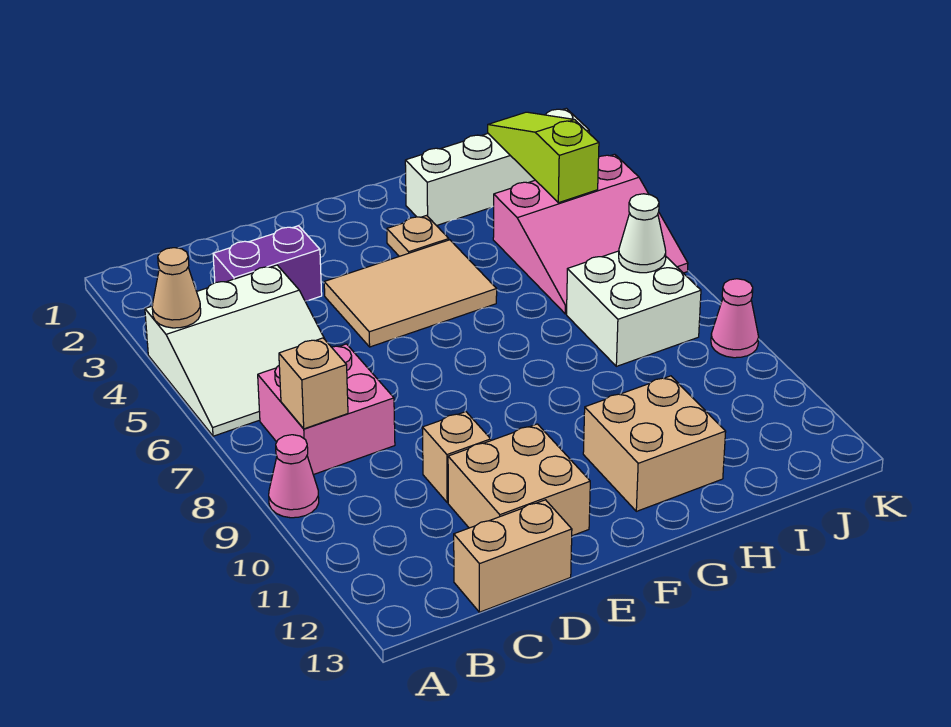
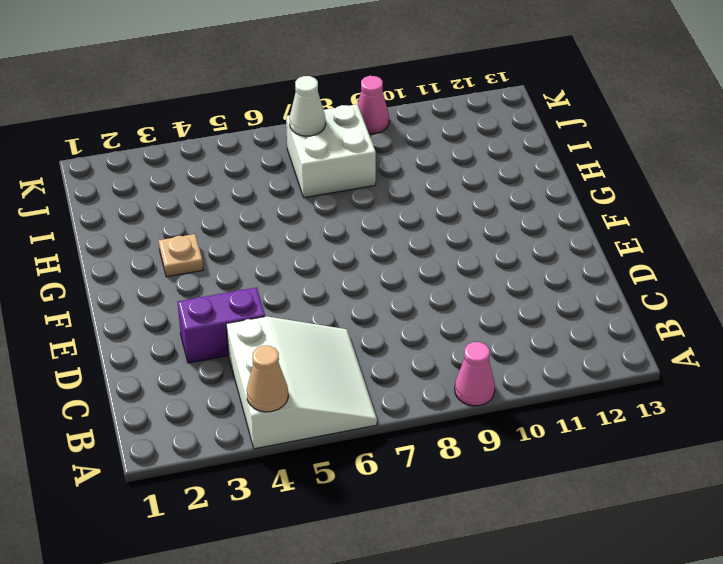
purple brick D3:D4 level 1 -> purple brick C3:D3 level 1
none -> pink brick B7:C8 level 1
none -> tan brick C13:D13 level 1
none -> tan brick D10 level 1

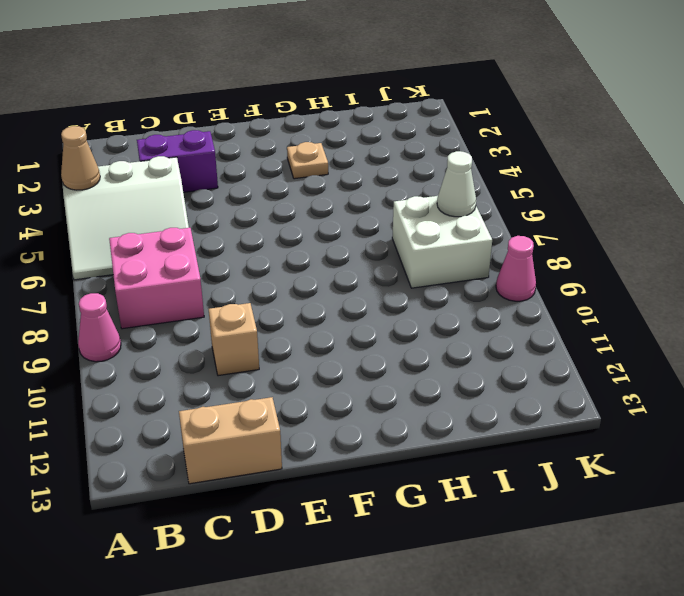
none -> tan brick D11:E12 level 1
none -> tan tile E4:G5 level 1
none -> tan brick G11:H12 level 1

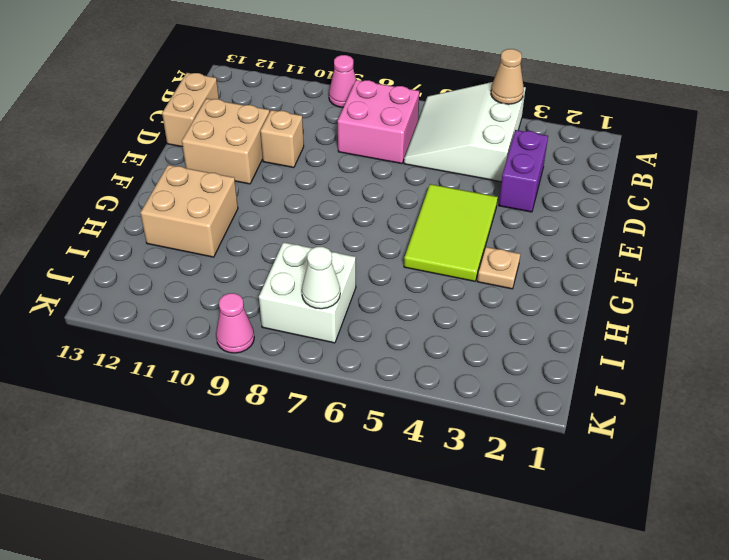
lime tile E4:G5 level 1 -> tan tile E4:G5 level 1
none -> white brick H2:K2 level 1
none -> pink slope I4:K6 level 1 top 4
none -> tan brick B8 level 2

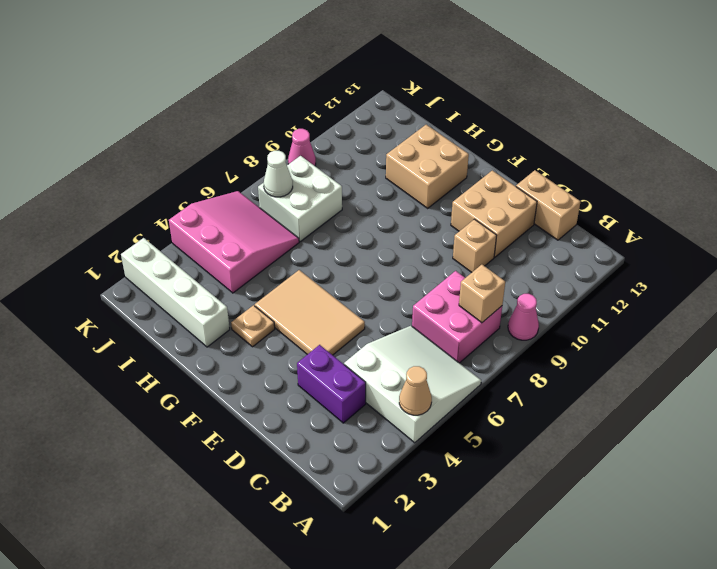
none -> lime slope J2:J4 level 2 top 4

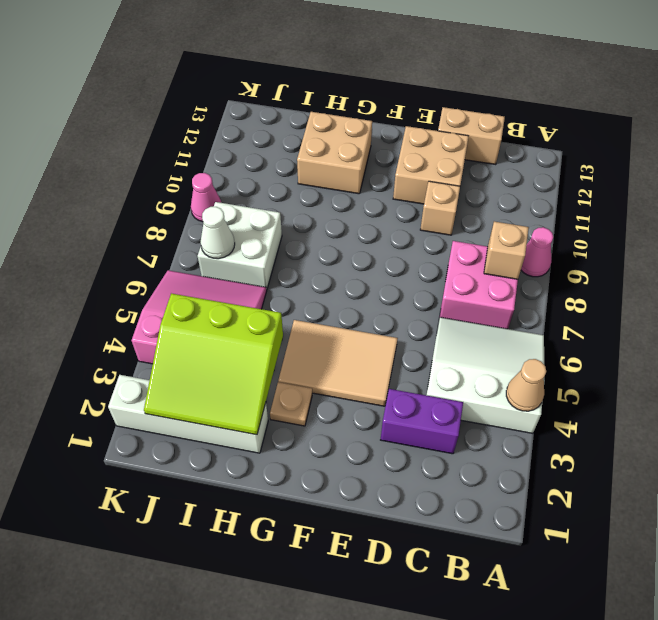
lime slope H2:J4 level 2 top 4 -> lime slope J2:J4 level 2 top 4

